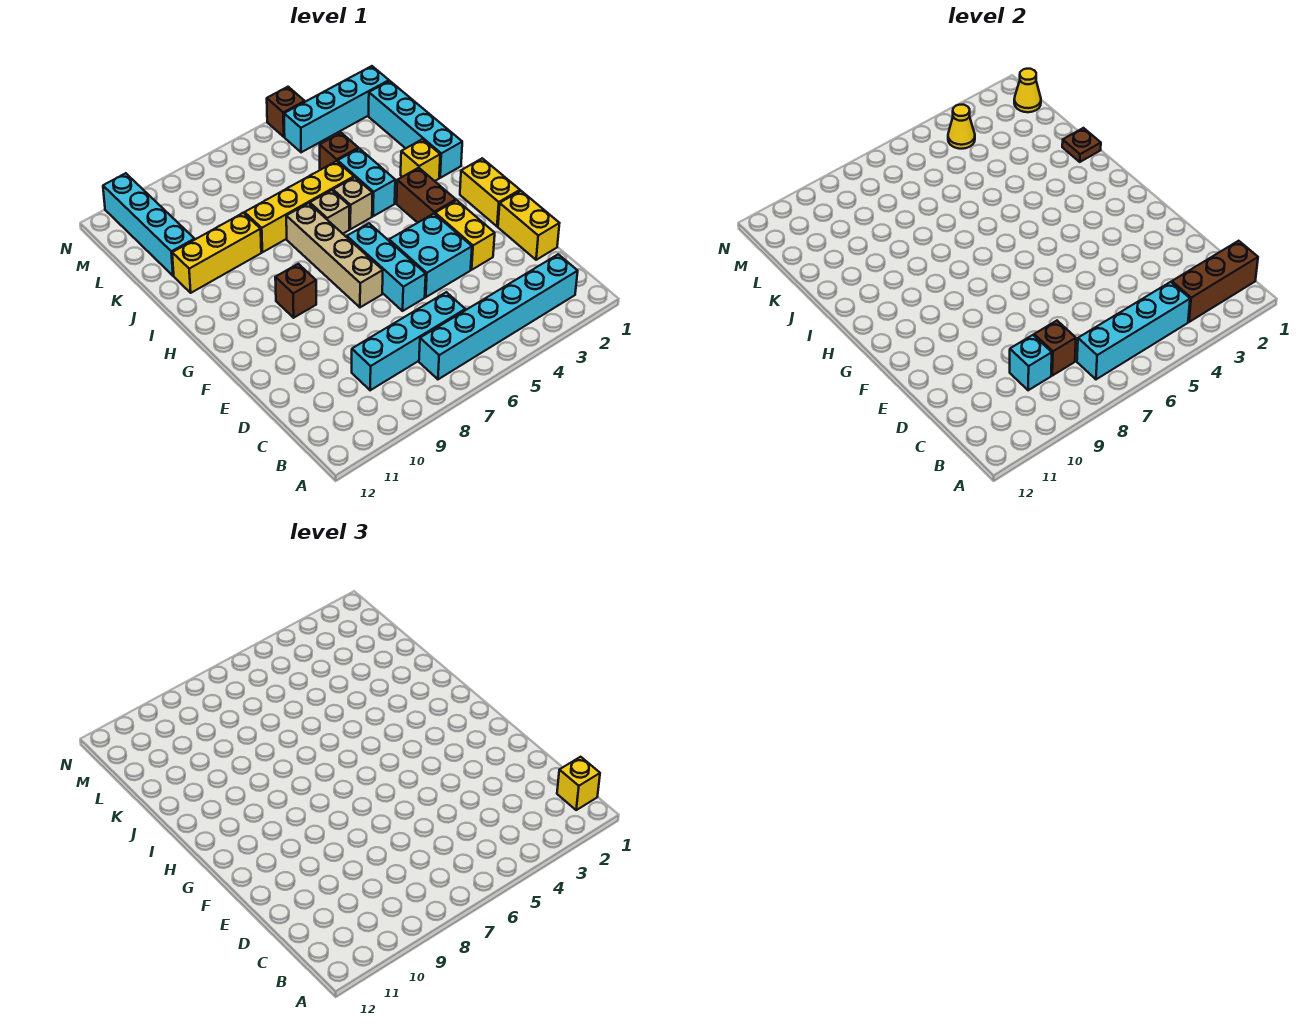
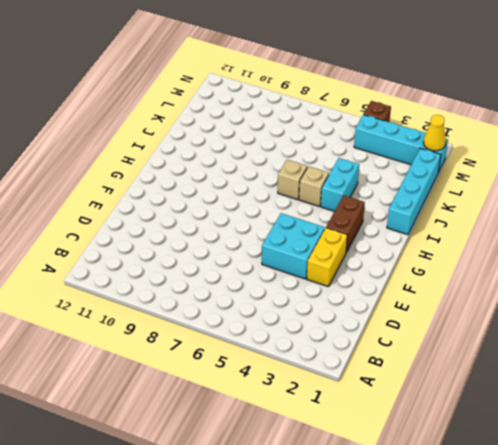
none -> cyan brick B2:B7 level 1
none -> cyan brick C6:C9 level 1
none -> yellow brick D1:E1 level 1

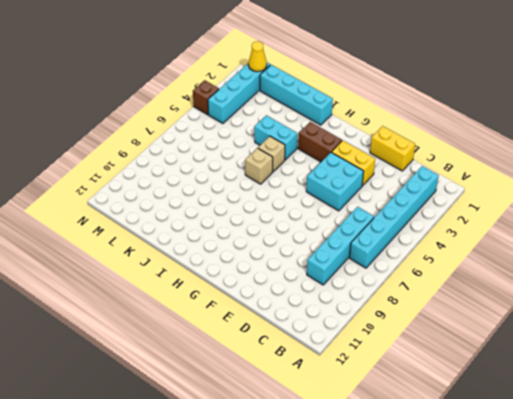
none -> cyan brick E6:G6 level 1
none -> yellow brick F1:G1 level 1
none -> tan brick F7:I7 level 1

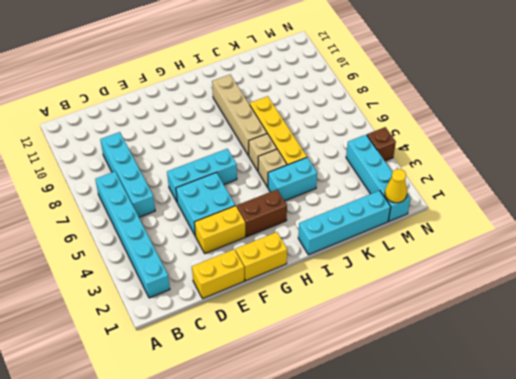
tan brick I7:I10 level 1 -> tan brick F7:I7 level 1
none -> brown brick G9 level 1
none -> yellow brick I2 level 1
none -> yellow brick J9:J11 level 1

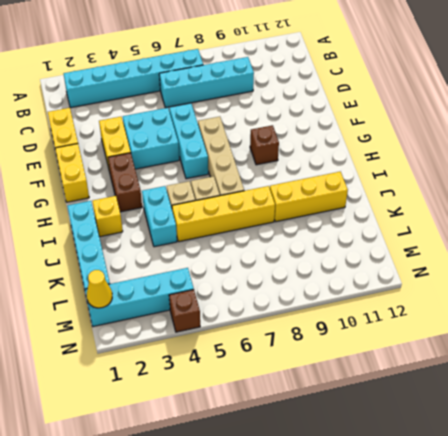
none -> brown brick K4 level 1
none -> cyan brick K11:N11 level 1
none -> brown brick B1:B3 level 2

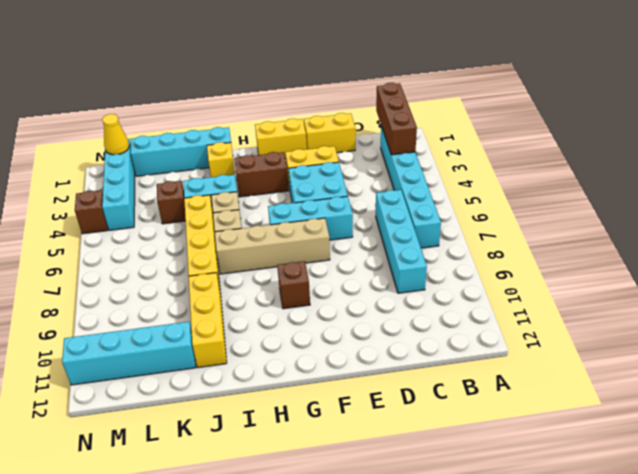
none -> cyan brick B4:B7 level 2
none -> brown brick C8 level 2
none -> cyan brick C9 level 2

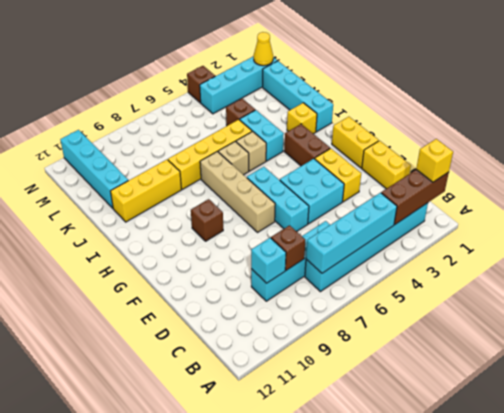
none -> brown plate J1 level 2
none -> yellow cone M4 level 2

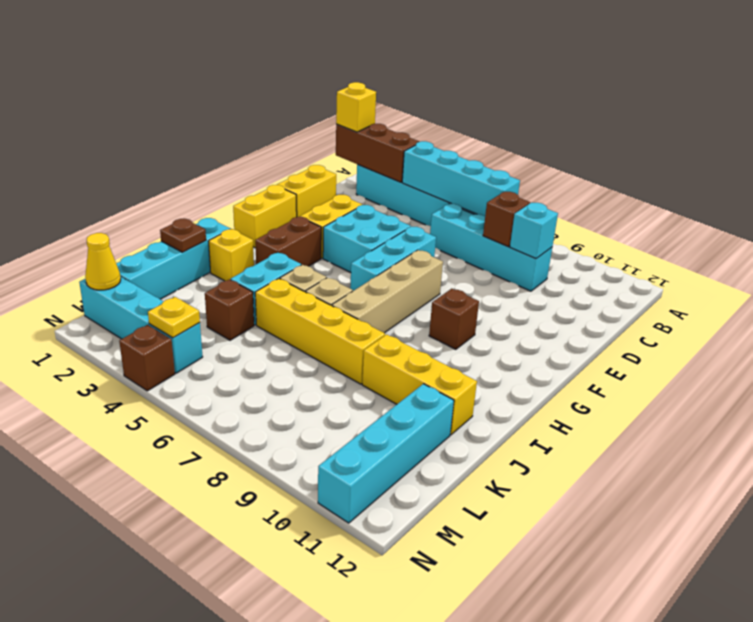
yellow plate M4 level 2 -> yellow cone M4 level 2

